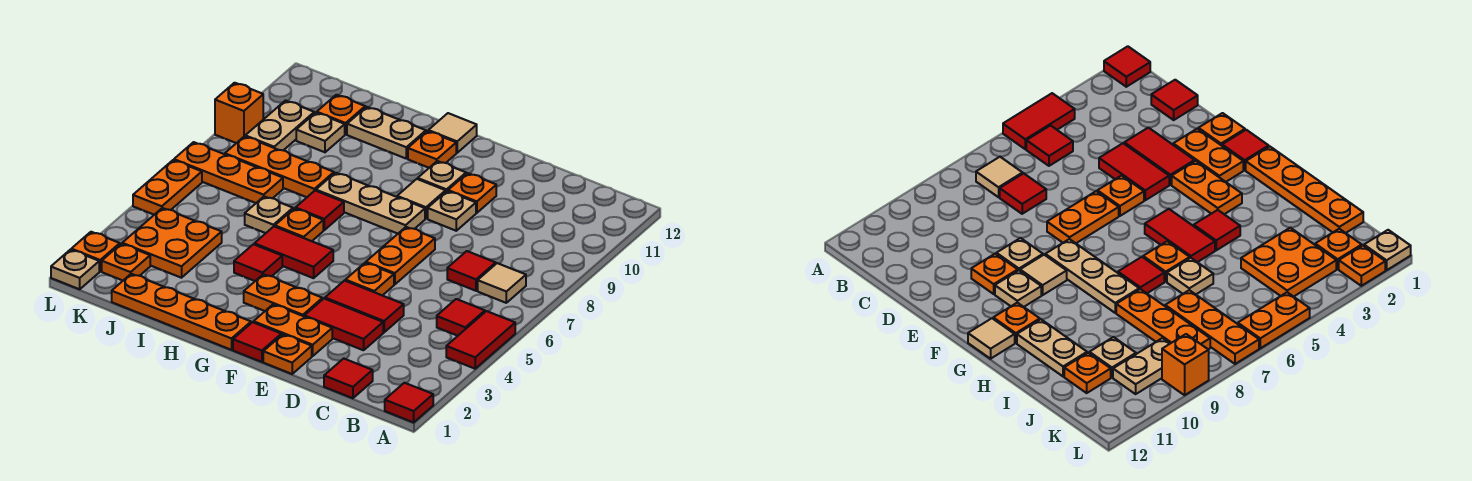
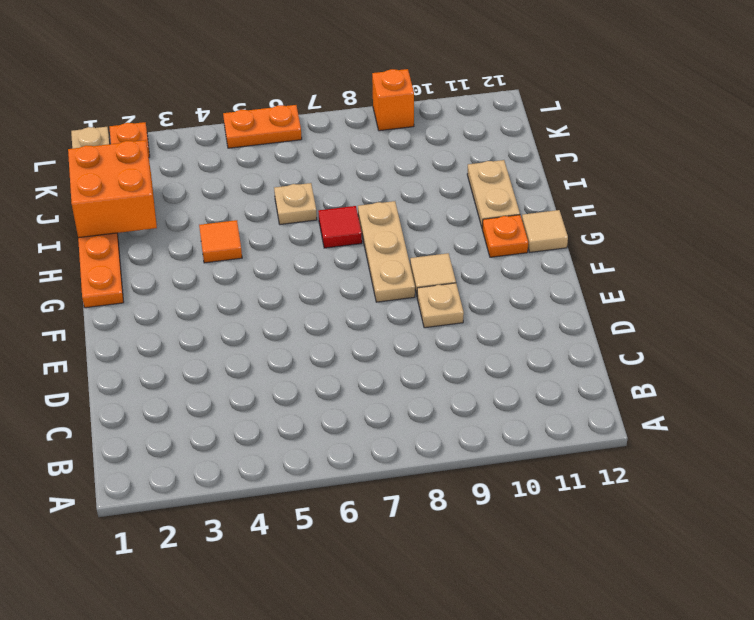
orange tile H4 level 1 -> red tile H4 level 1
orange brick I1:J2 level 2 -> none
none -> red tile A1 level 1
none -> red tile A4:A5 level 1
none -> red tile B5 level 1
none -> tan tile B7 level 1

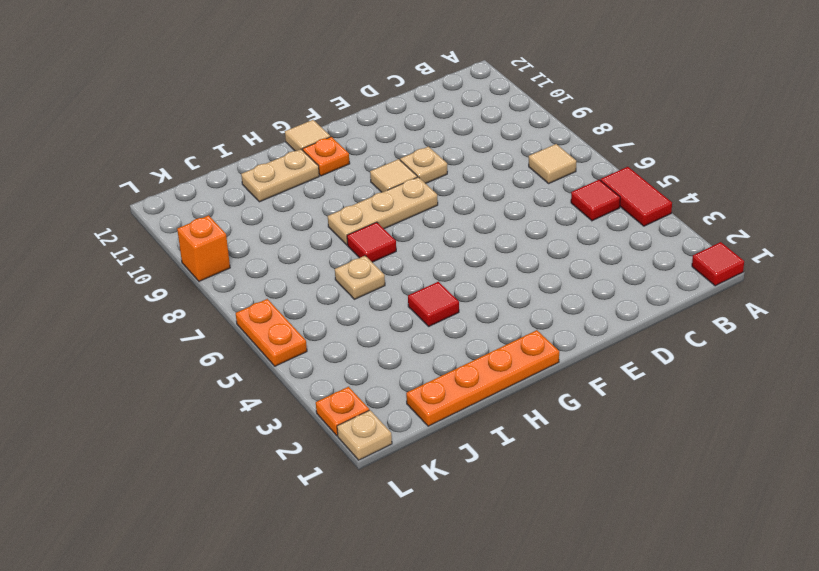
none -> red tile C1 level 1
none -> red tile C7 level 1
none -> red tile D3:E3 level 1
none -> red tile D4:E4 level 1

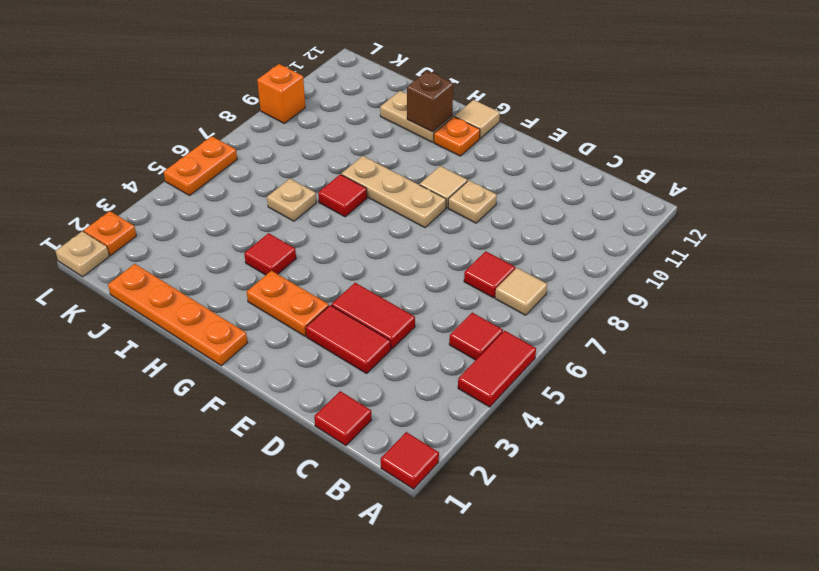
brown brick H11 level 2 -> none
none -> orange plate E1 level 1
none -> orange plate E2:F2 level 1
none -> orange plate E5 level 1
none -> orange plate E6:E7 level 1

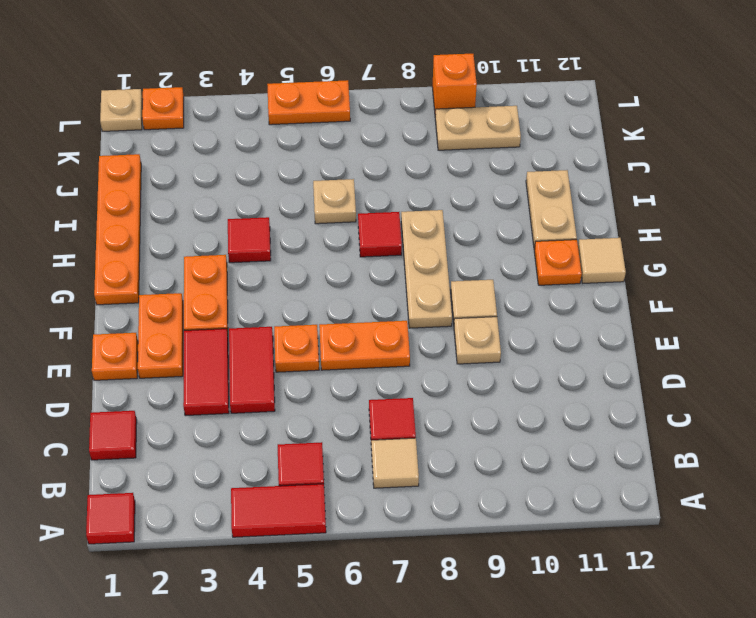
none -> orange plate E10 level 1
none -> red tile F1 level 1
none -> tan plate F10 level 1
none -> red tile G5:H5 level 1

